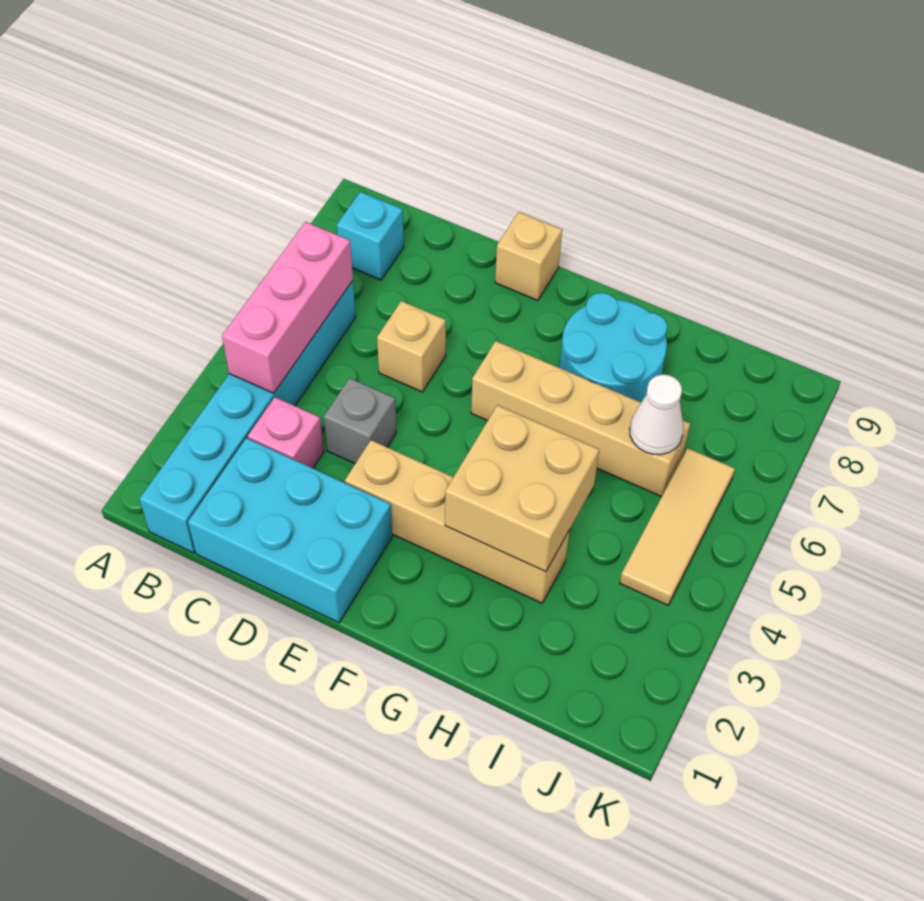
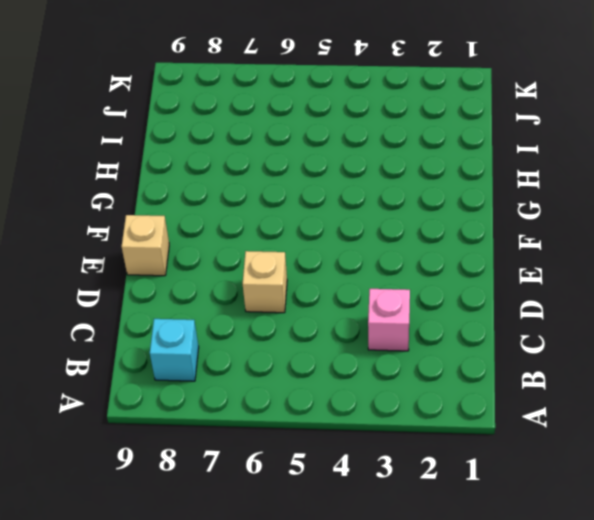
none -> cyan brick B1:B6 level 1
none -> cyan brick C1:E2 level 1
none -> grey brick D4 level 1

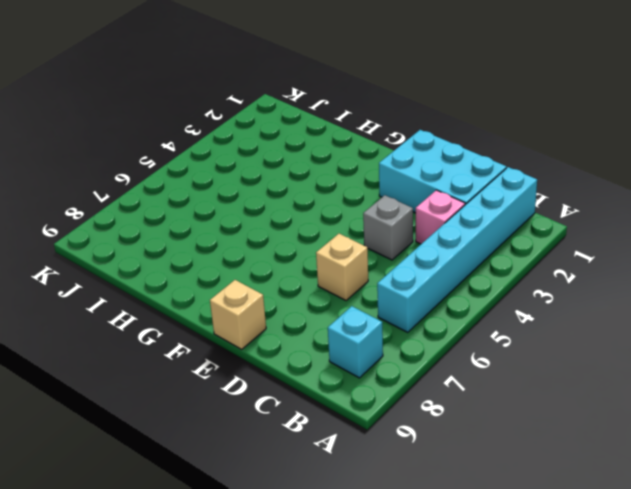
none -> tan brick E3:H3 level 1
none -> tan brick F6:I6 level 1
none -> cyan round brick G7:H8 level 1

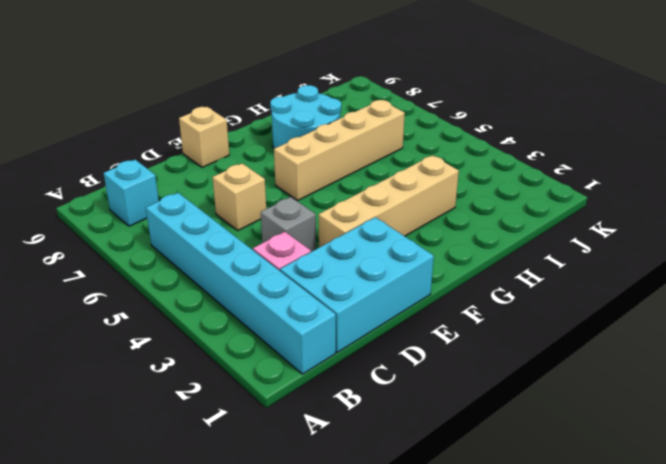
none -> tan tile J4:J6 level 1
none -> pink brick B4:B6 level 2
none -> tan brick G3:H4 level 2

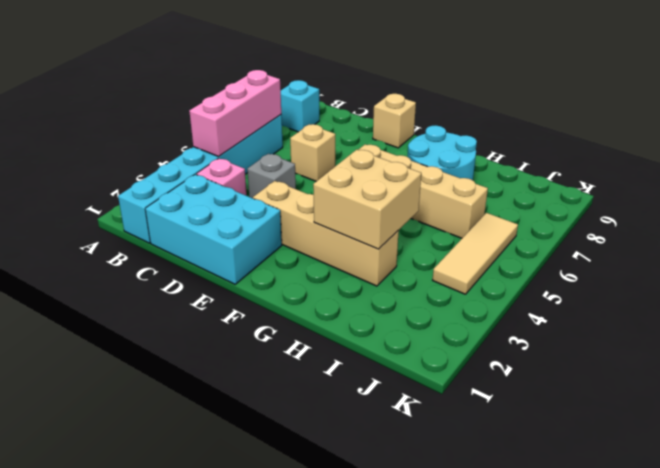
none -> white cone I6 level 2

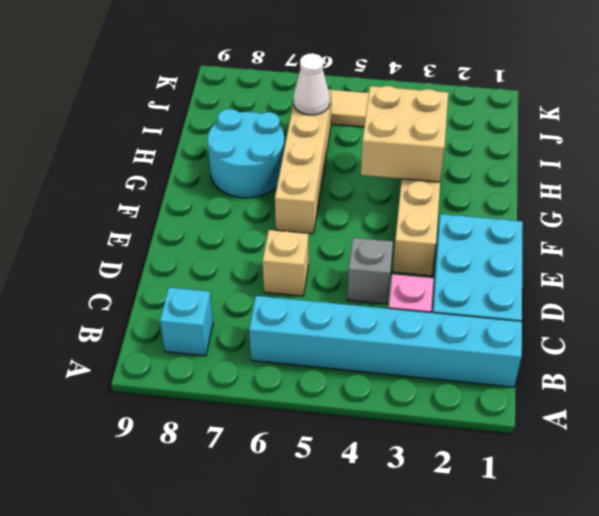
none -> tan brick E9 level 1
none -> pink brick B4:B6 level 2

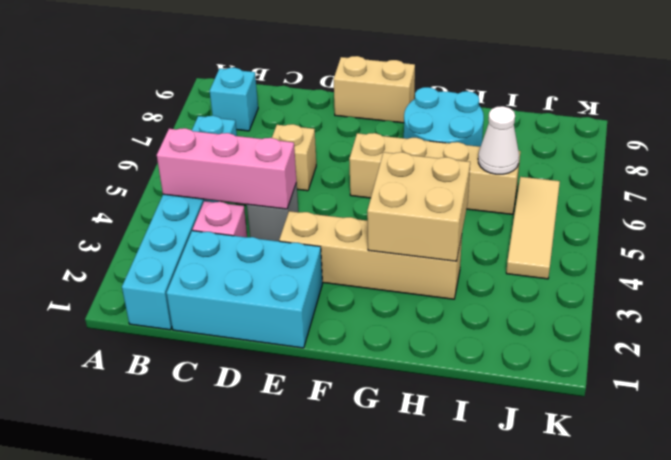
pink brick B4:D4 level 2 -> pink brick B4:B6 level 2
tan brick E9:F9 level 1 -> tan brick E9 level 1

